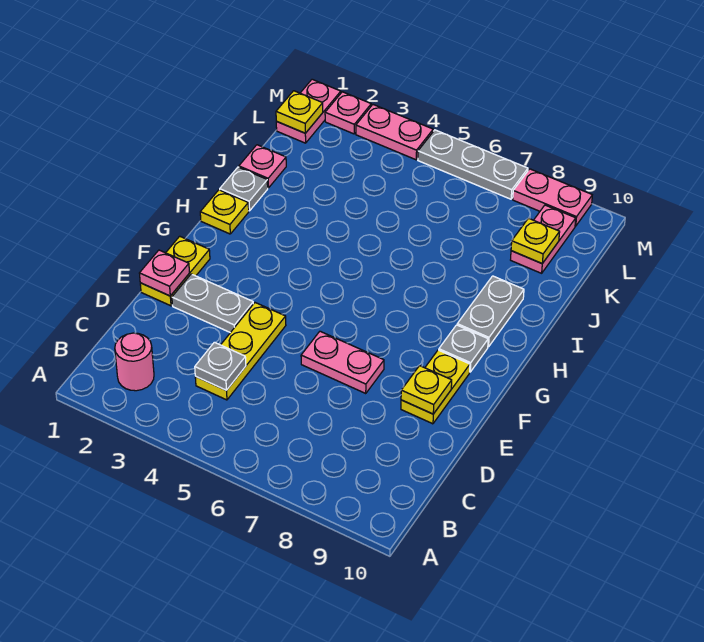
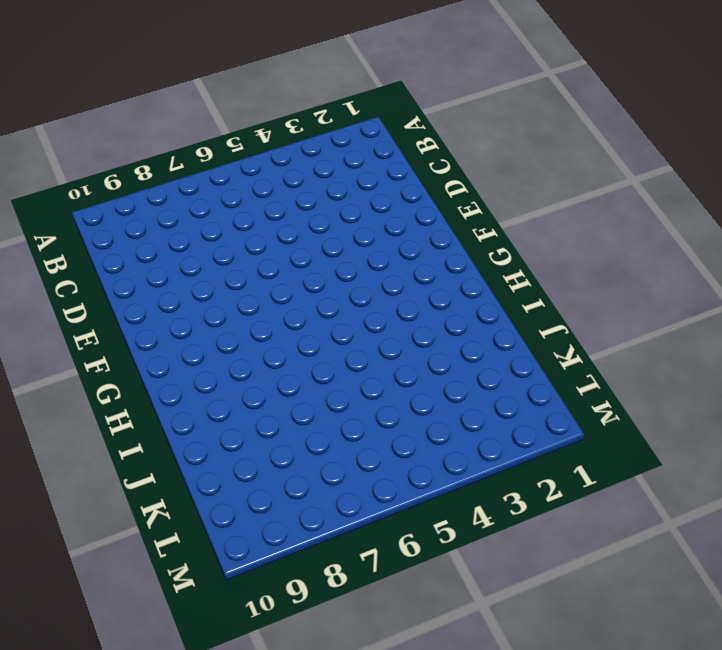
none -> pink round brick B2 level 1
none -> yellow plate C4:E4 level 1
none -> yellow plate E1:F1 level 1

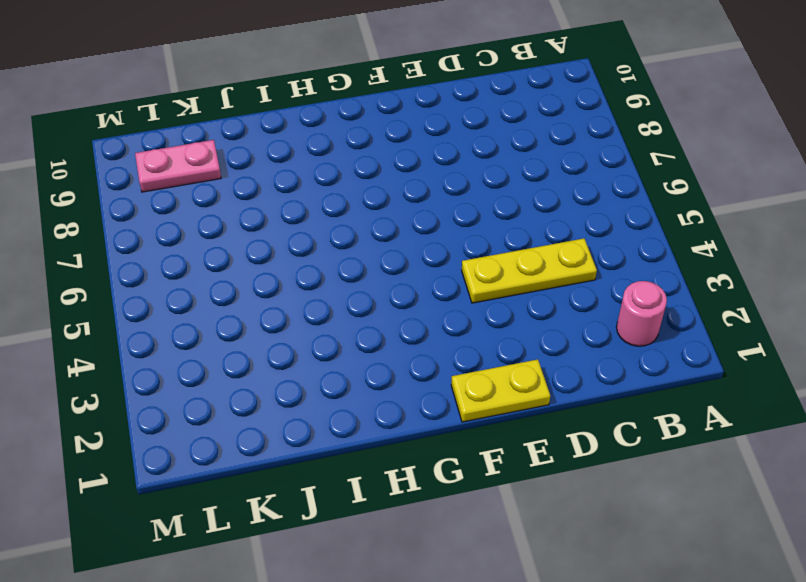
none -> grey plate E2:E3 level 1
none -> pink plate E6:E7 level 1
none -> yellow plate E9:F9 level 1

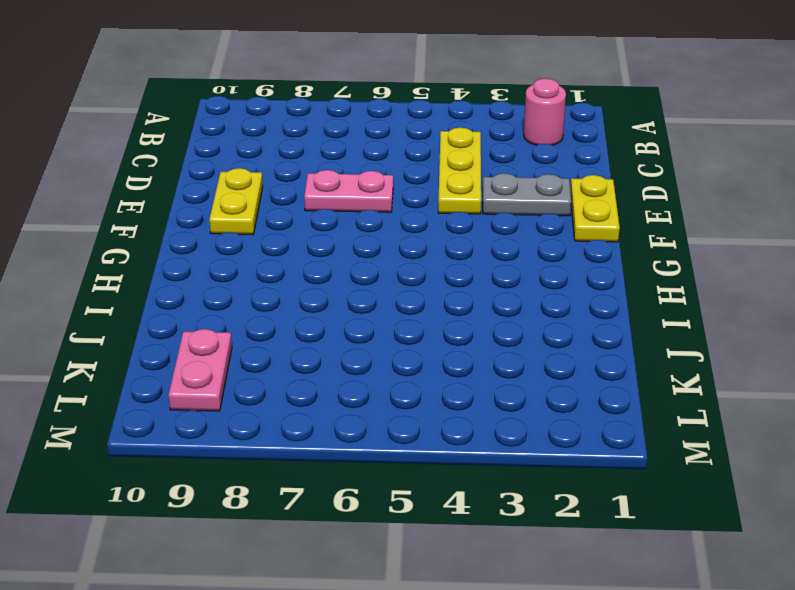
none -> grey plate G9 level 1
none -> yellow plate H1 level 1
none -> grey plate H9:I9 level 1

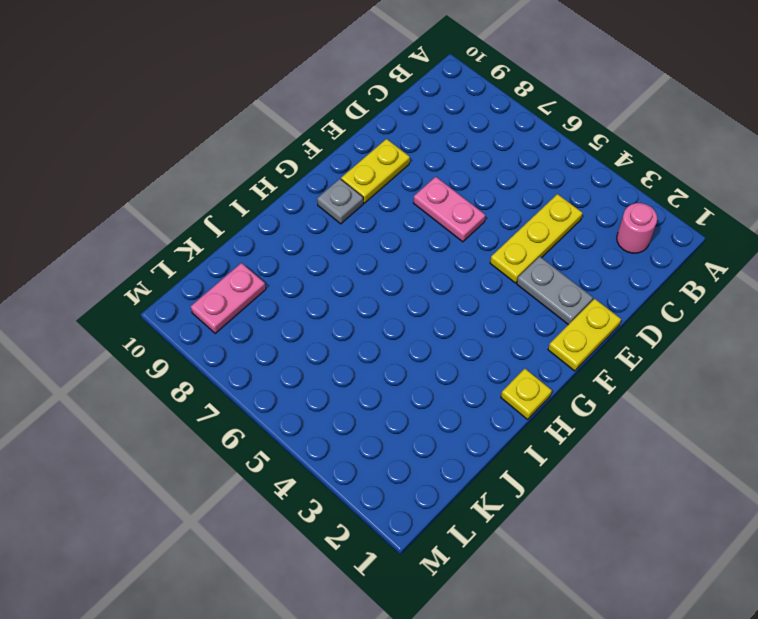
none -> grey plate H9:I9 level 1
none -> grey plate I1 level 1
none -> pink plate J1 level 1

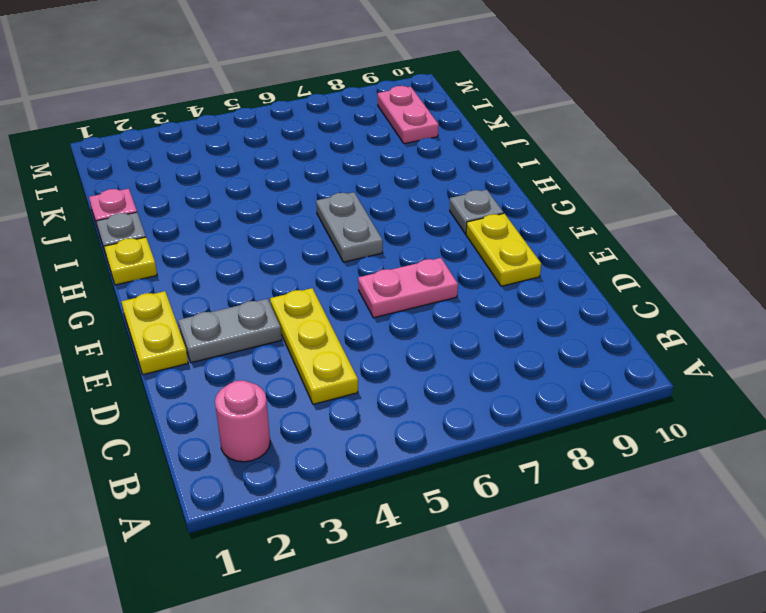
grey plate G6:H6 level 1 -> grey plate H9:I9 level 1
none -> pink plate L1:M1 level 1
none -> pink plate M2 level 1
none -> pink plate M3:M4 level 1

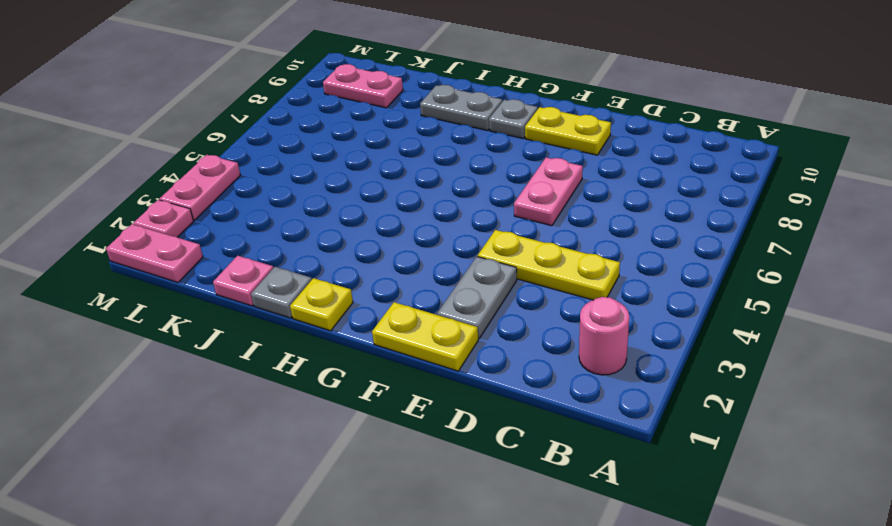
none -> grey plate M5:M7 level 1
none -> pink plate M8:M9 level 1
none -> grey plate C4 level 2

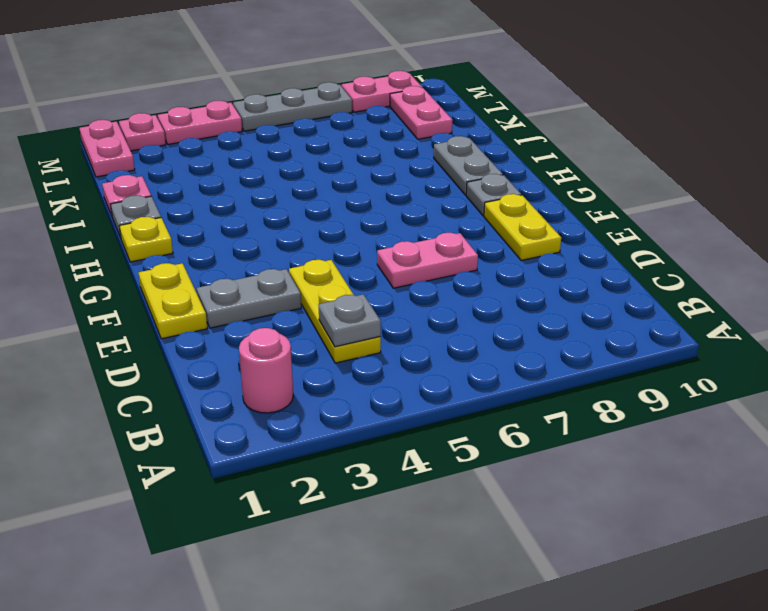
none -> pink plate E1 level 2
none -> yellow plate E9 level 2
none -> yellow plate K9 level 2

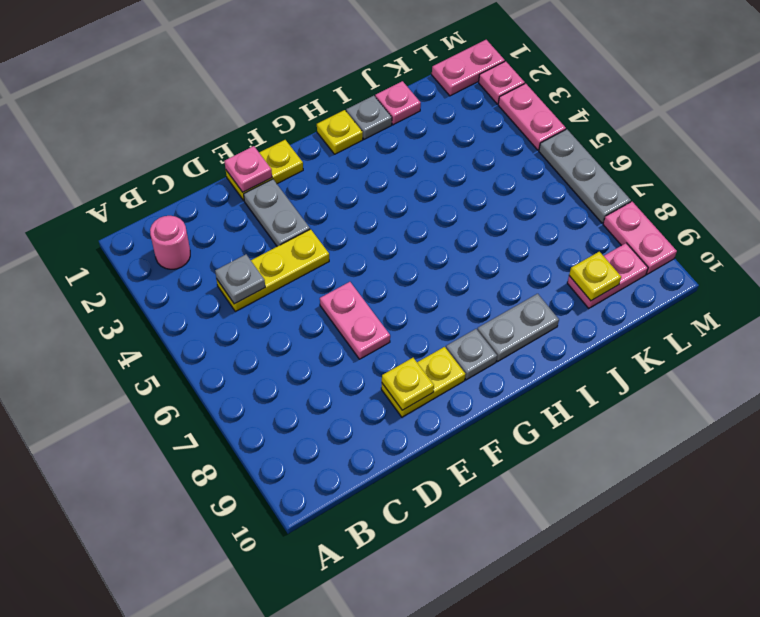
none -> yellow plate L1 level 2

